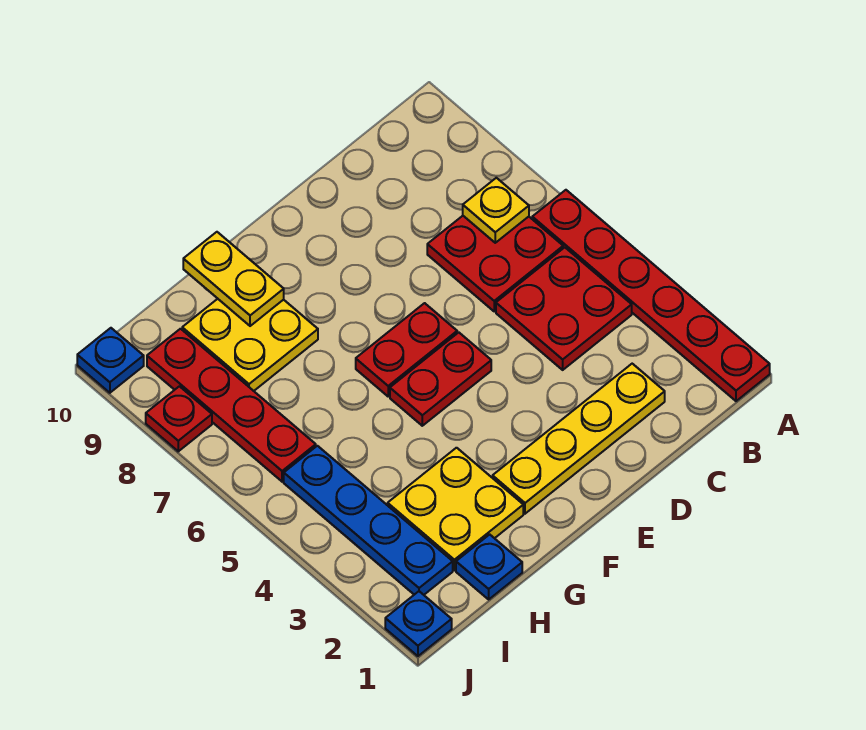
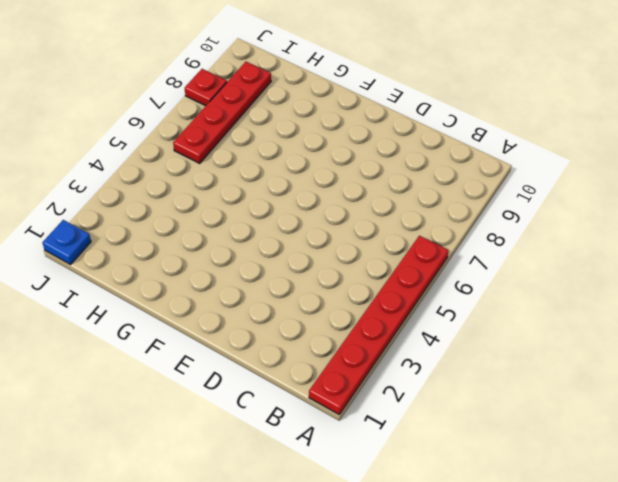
none -> red plate B4:C5 level 1
none -> red plate B6:C7 level 1
none -> yellow plate C2:F2 level 1

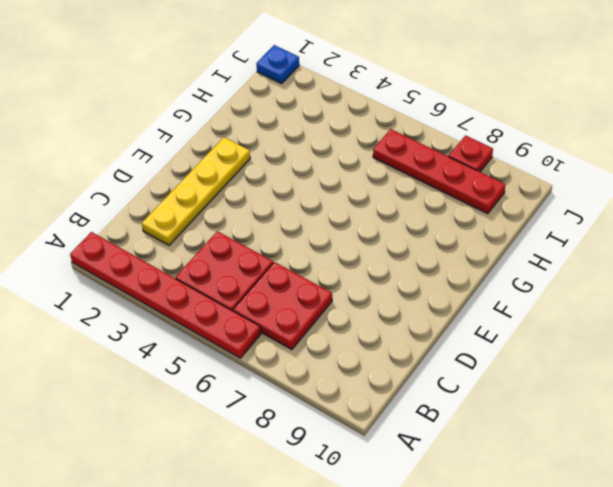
none -> red plate E5:F5 level 1
none -> red plate E6:F6 level 1
none -> yellow plate G2:H3 level 1

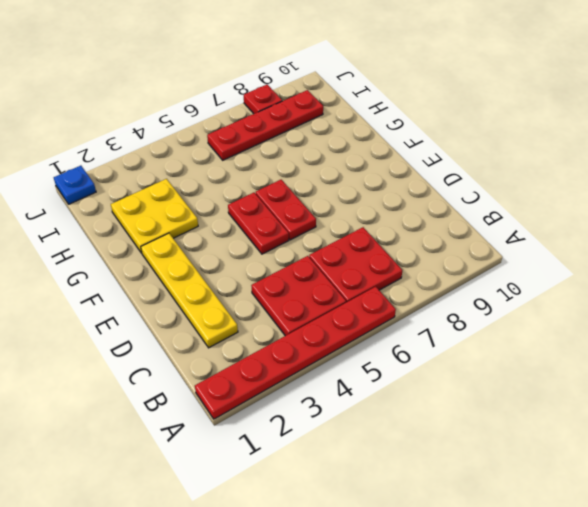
none -> yellow plate G8:H9 level 1
none -> blue plate H1 level 1
none -> blue plate I2:I5 level 1

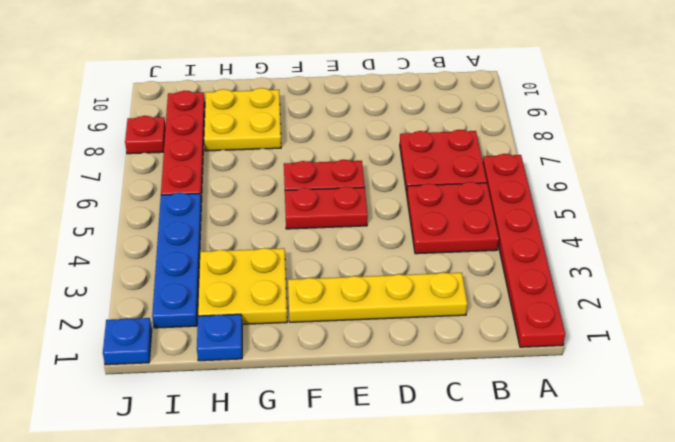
none -> blue plate J10 level 1
none -> yellow plate B7 level 2
none -> yellow plate G9:G10 level 2

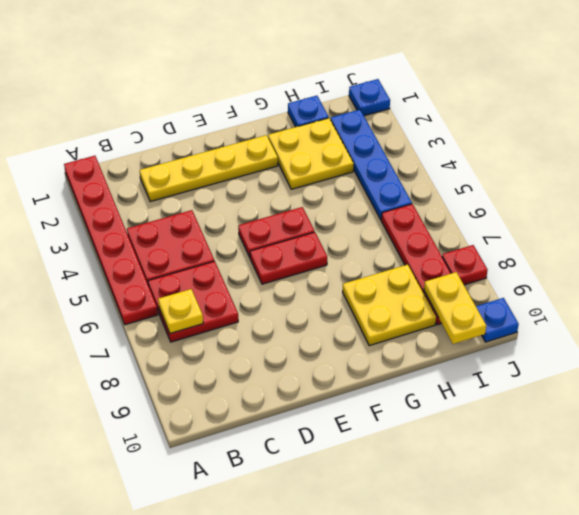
yellow plate I9:I10 level 2 -> yellow plate G9:G10 level 2

